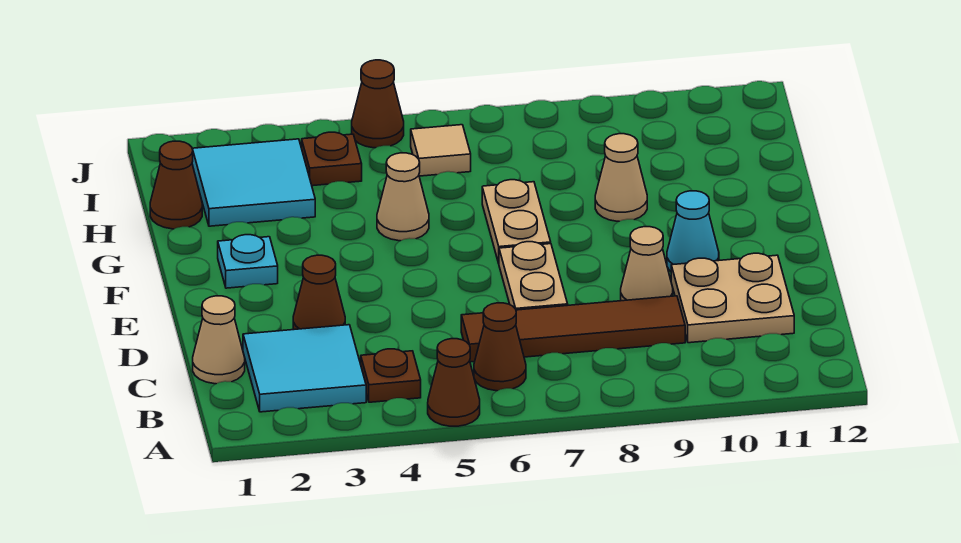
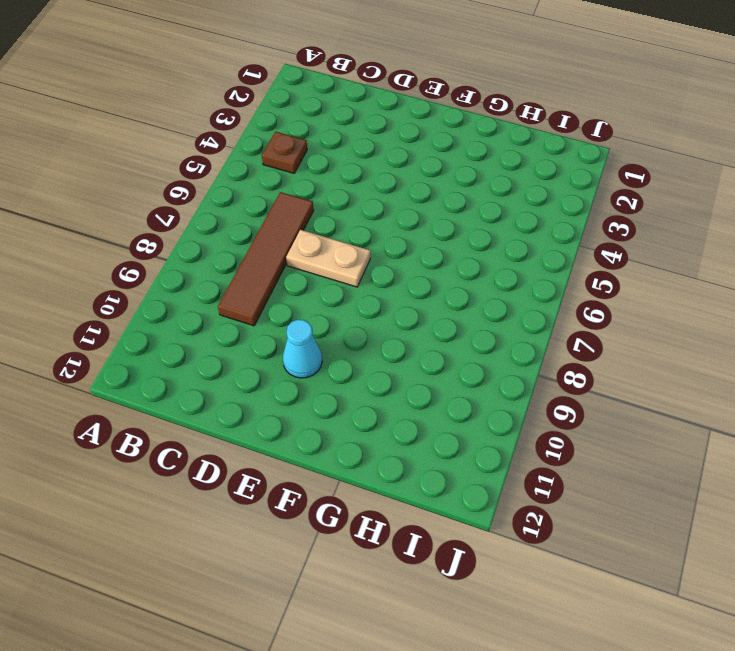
none -> brown cone A5 level 1
none -> cyan tile B2:C3 level 1
none -> brown cone B6 level 1

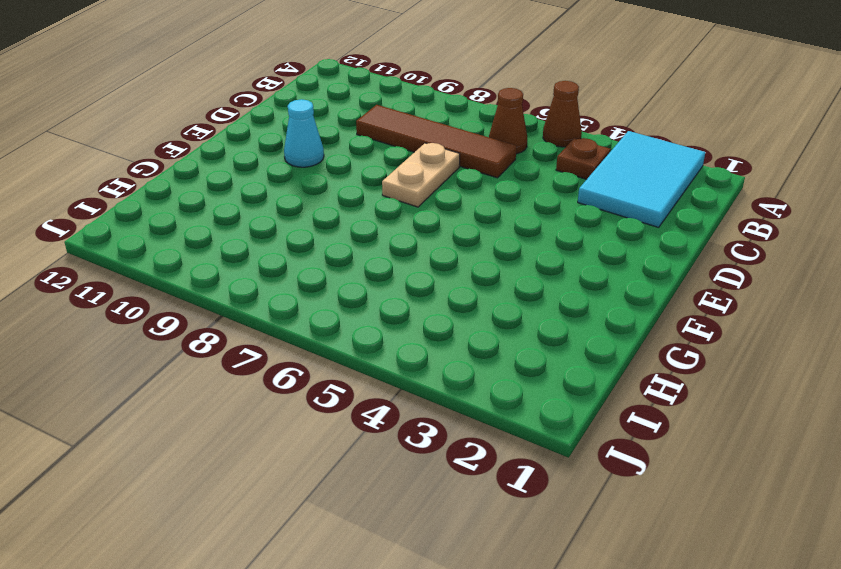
cyan tile A2:C3 level 1 -> cyan tile B2:C3 level 1
none -> tan cone C1 level 1
none -> tan plate C10:D11 level 1
none -> brown cone D3 level 1

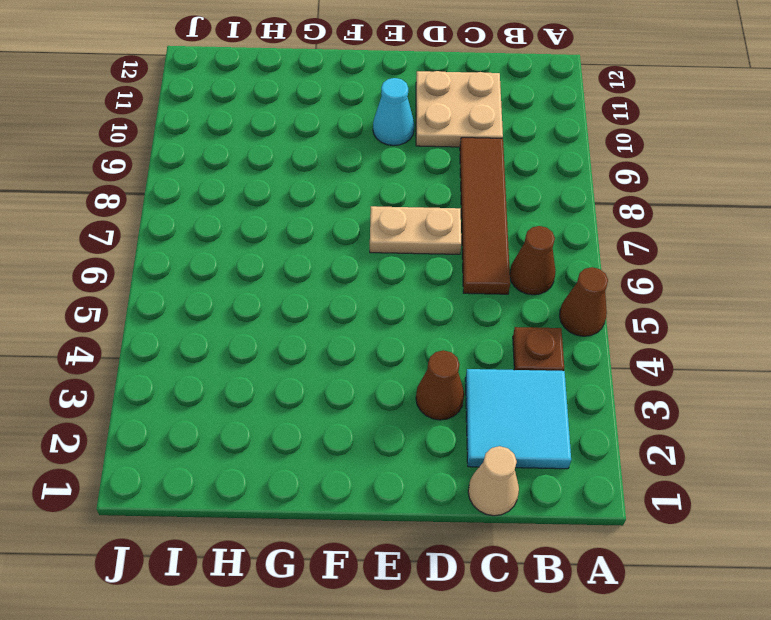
none -> tan cone D9 level 1
none -> cyan plate F2 level 1
none -> tan plate F7:G7 level 1

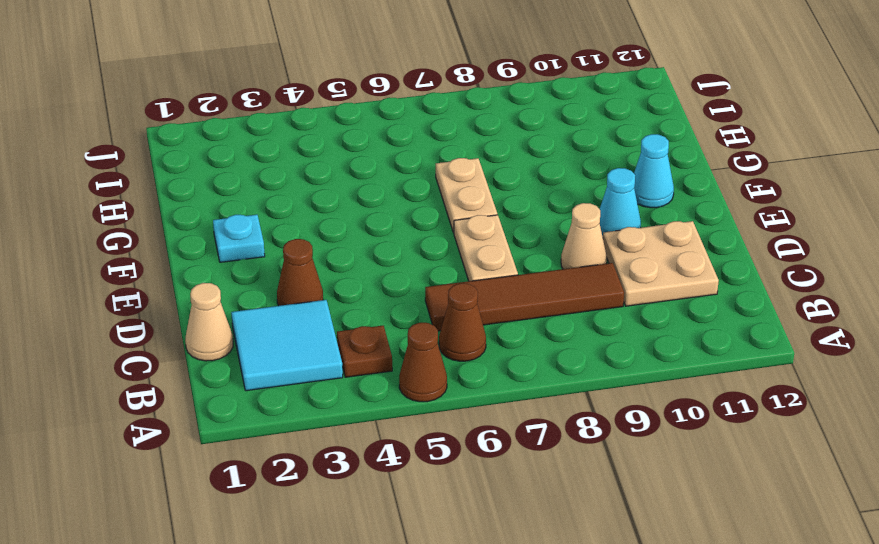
cyan cone F11 level 1 -> none
none -> tan cone G5 level 1
none -> tan cone G9 level 1
none -> brown cone H1 level 1

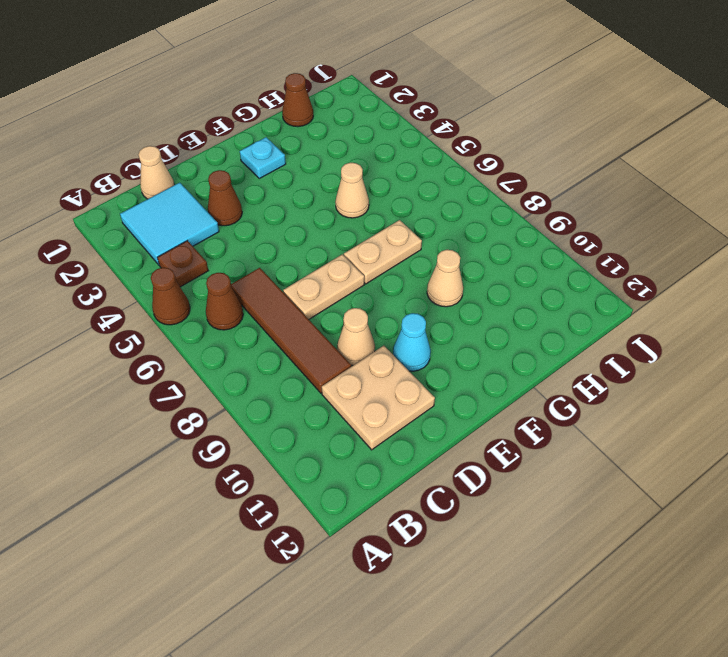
none -> cyan tile H2:I3 level 1
none -> brown plate I4 level 1
none -> tan tile I6 level 1

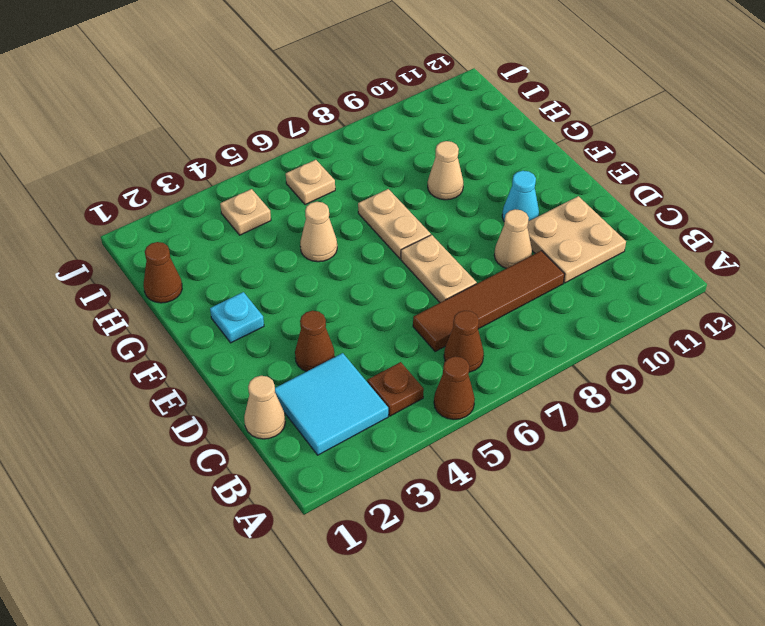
tan plate I4 level 1 -> brown plate I4 level 1
tan plate I6 level 1 -> tan tile I6 level 1
none -> cyan tile H2:I3 level 1
none -> brown cone J5 level 1

